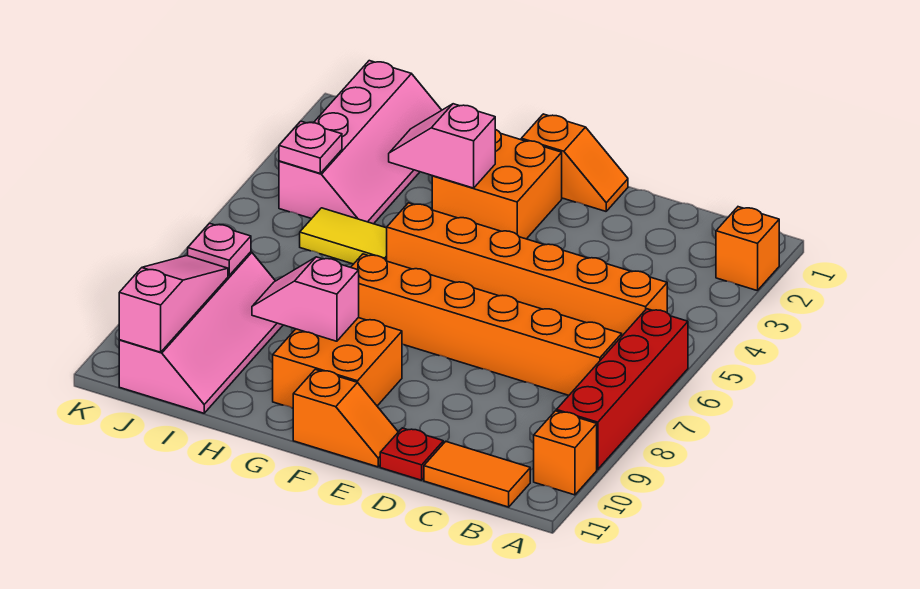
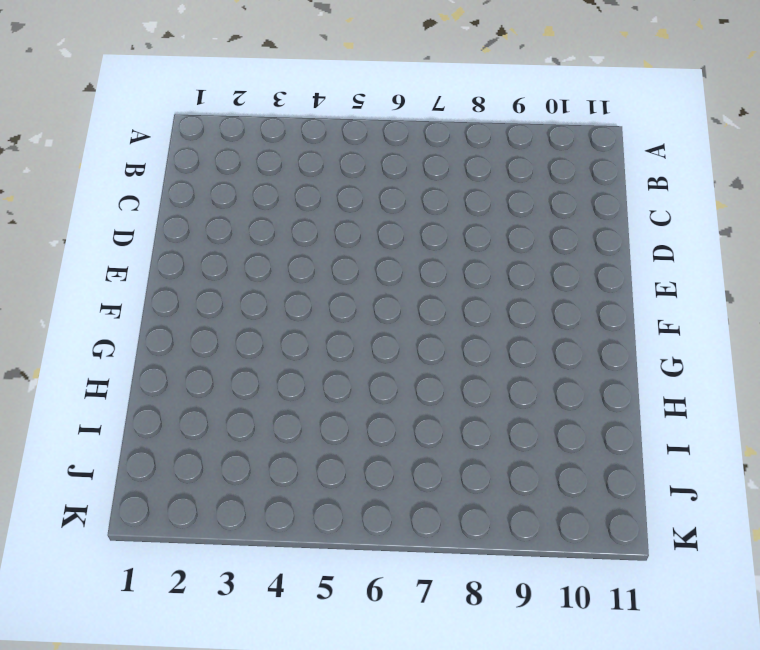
none -> orange brick A2 level 1
none -> red brick A6:A9 level 1
none -> orange brick A10 level 1

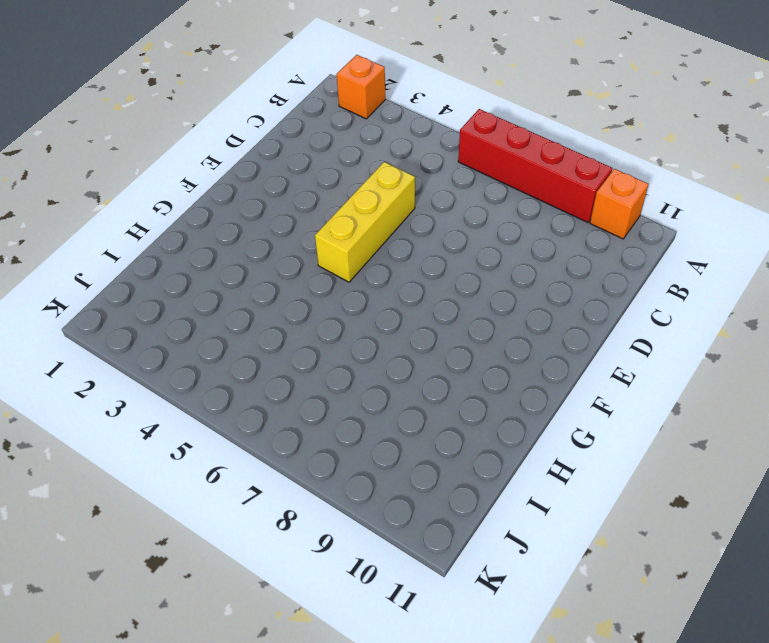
yellow brick D5:F5 level 1 -> orange brick B5:G5 level 1
none -> orange brick B7:G7 level 1
none -> orange tile B11:C11 level 1
none -> red plate D11 level 1

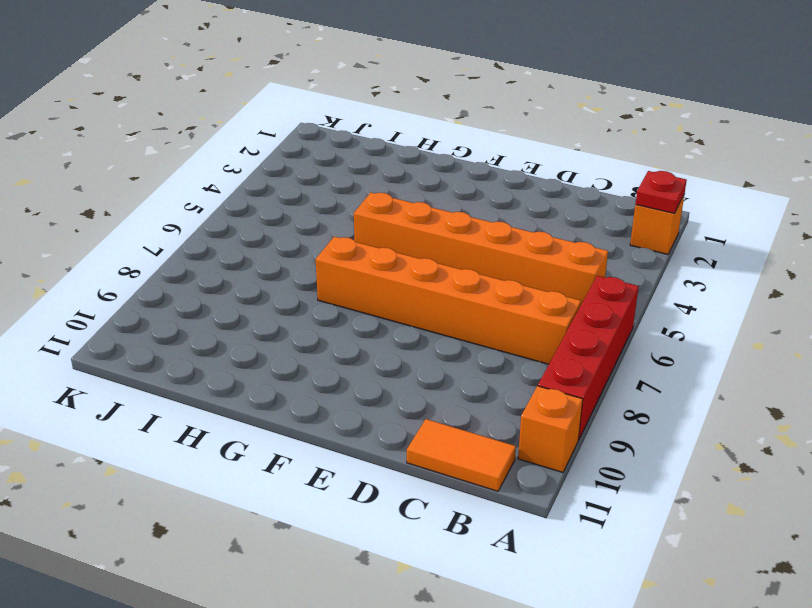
red plate A2 level 2 -> red plate D11 level 1
none -> orange slope E1:F1 level 1 top F
none -> orange slope E11:F11 level 1 top F
none -> orange brick F2:G3 level 1

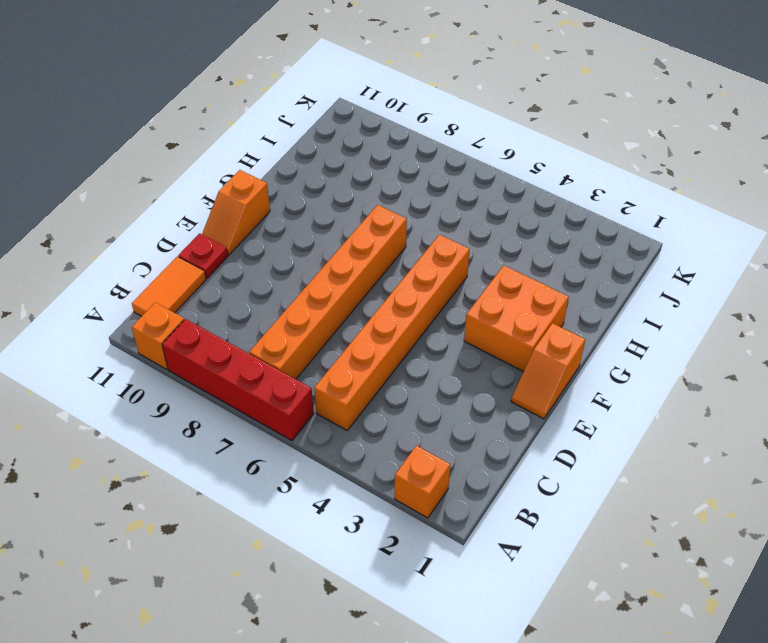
none -> orange brick F9:G10 level 1
none -> yellow tile H5:I5 level 1
none -> pink slope I1:J4 level 1 top J

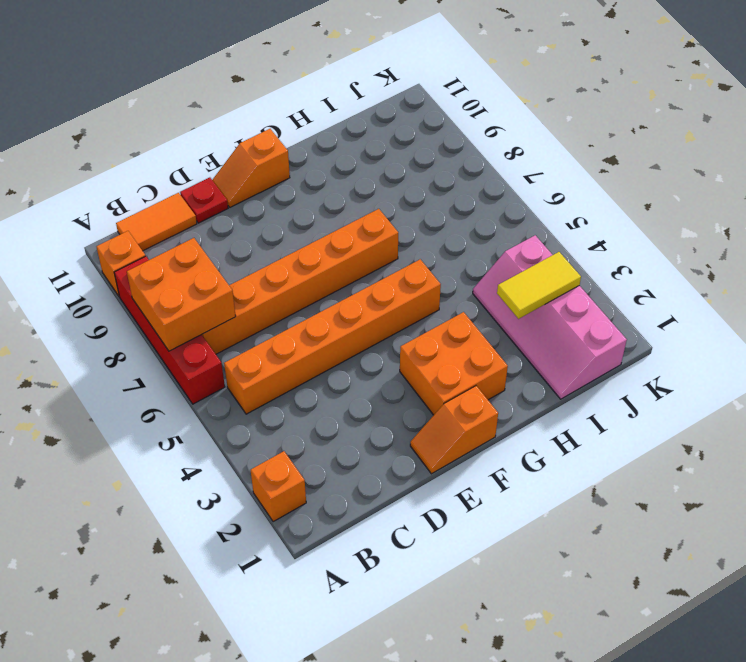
orange brick A7:B8 level 2 -> orange brick F9:G10 level 1
yellow tile I3:J3 level 2 -> yellow tile H5:I5 level 1
none -> pink slope I8:J11 level 1 top J
none -> pink slope G3:H3 level 2 top G
none -> pink slope G9:H9 level 2 top G

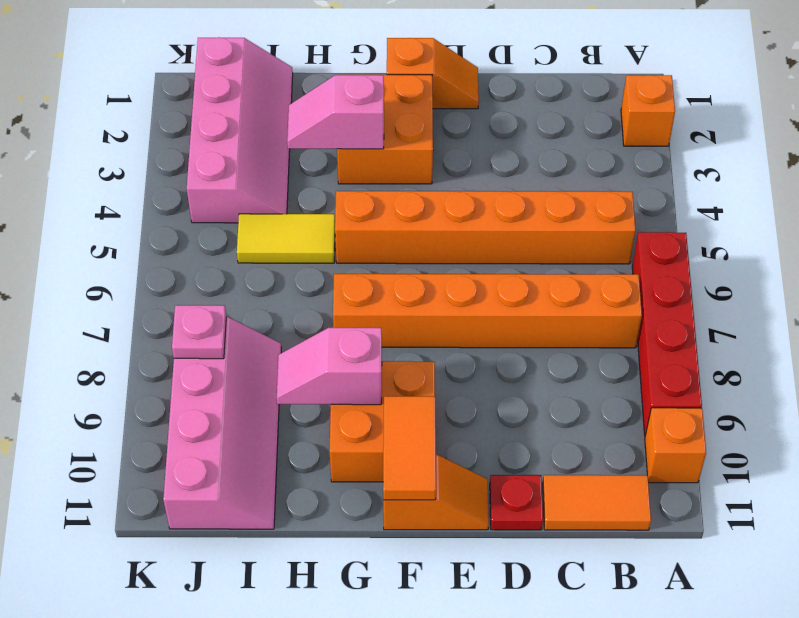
orange tile F10:F11 level 2 -> none
none -> pink plate J4 level 2
none -> pink slope J9:J11 level 2 top 11

